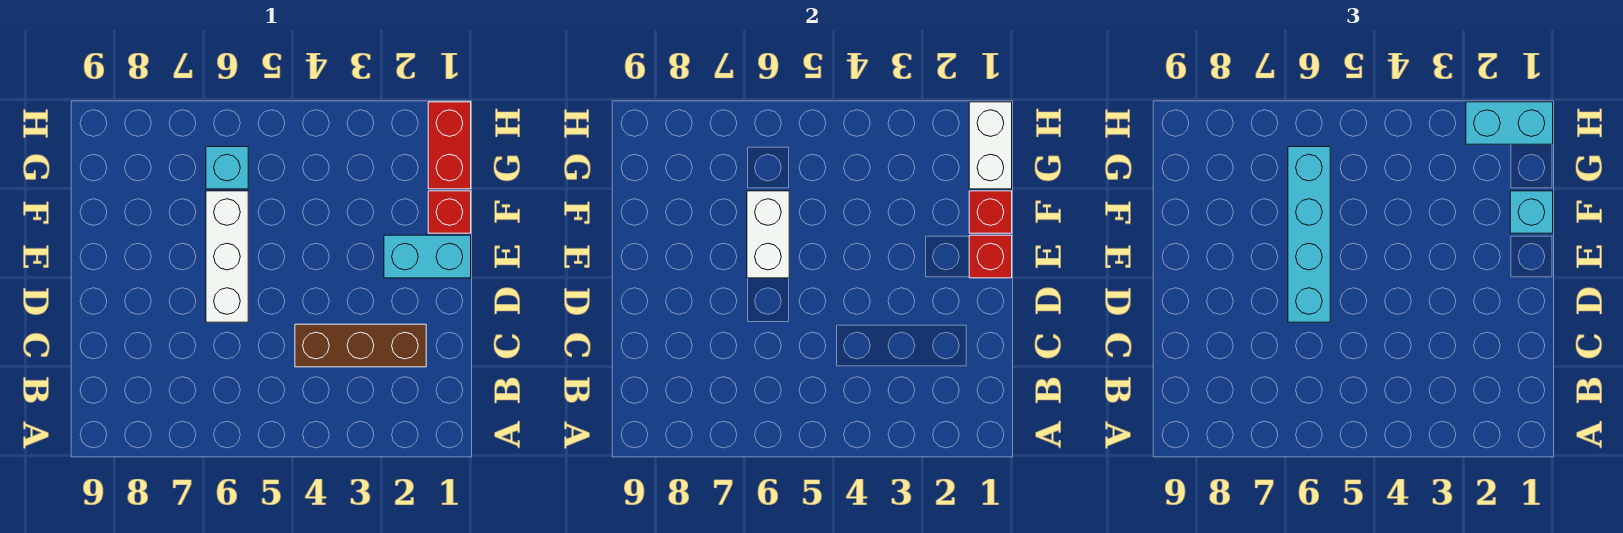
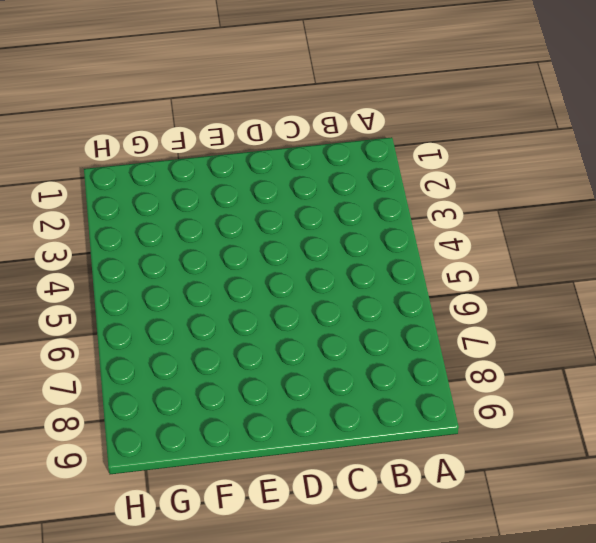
none -> brown brick C2:C4 level 1
none -> white brick D6:F6 level 1
none -> cyan brick E1:E2 level 1

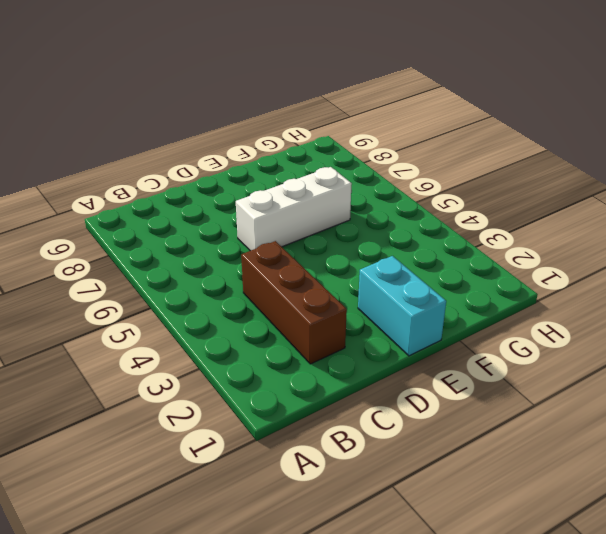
none -> red brick F1 level 1
none -> red brick G1:H1 level 1
none -> cyan brick G6 level 1

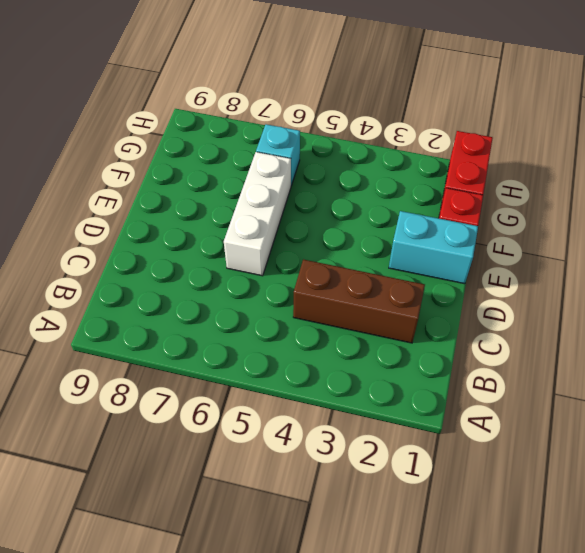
none -> red brick E1 level 2
none -> white brick E6:F6 level 2
none -> red brick F1 level 2

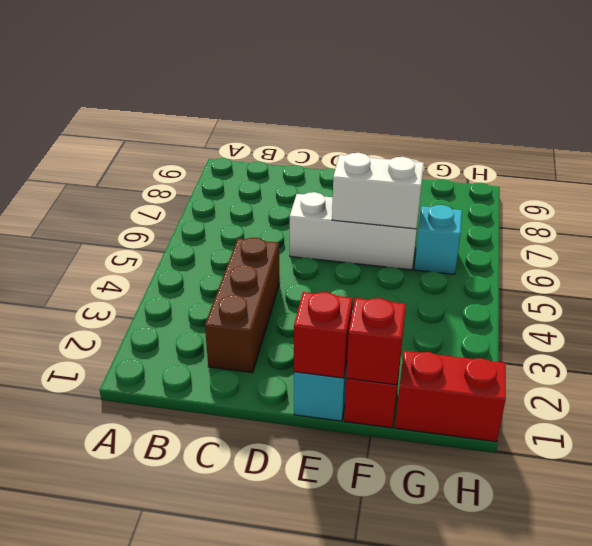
none -> white brick G1:H1 level 2
none -> cyan brick D6:G6 level 3
none -> cyan brick F1 level 3

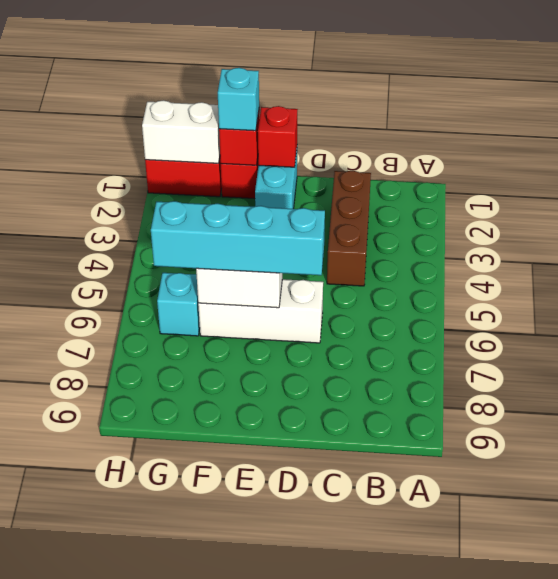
none -> cyan brick H1:H2 level 3

